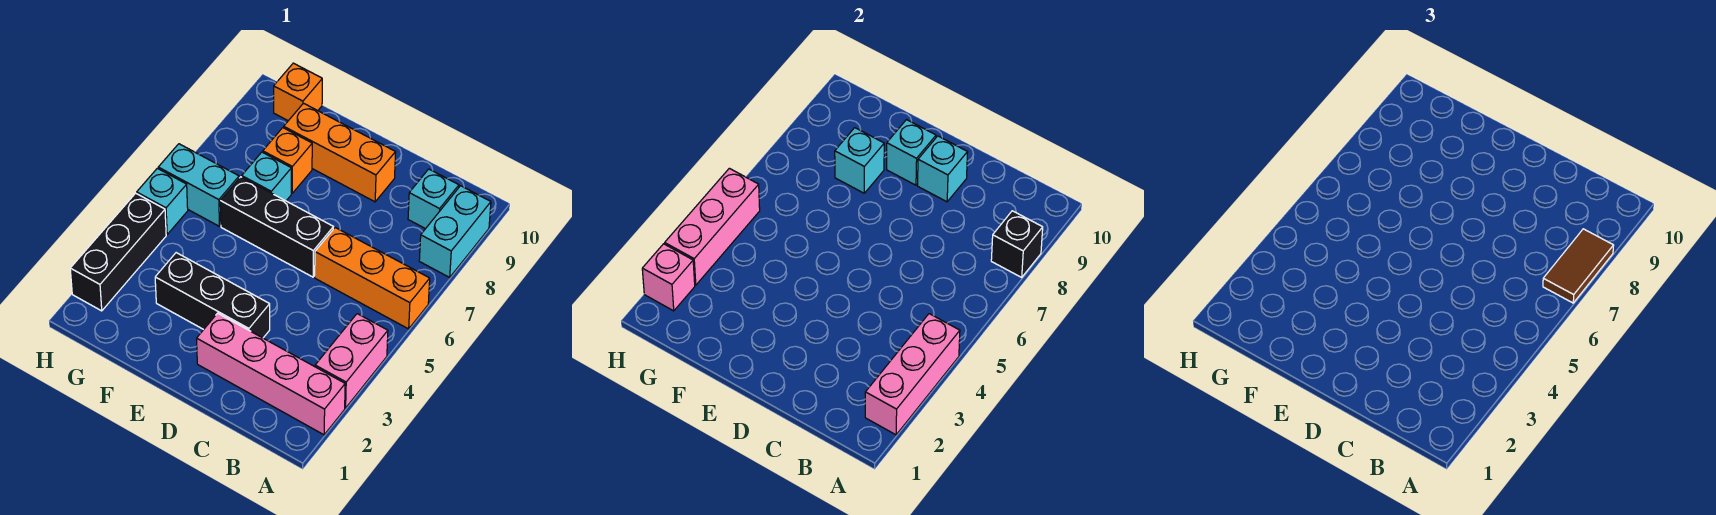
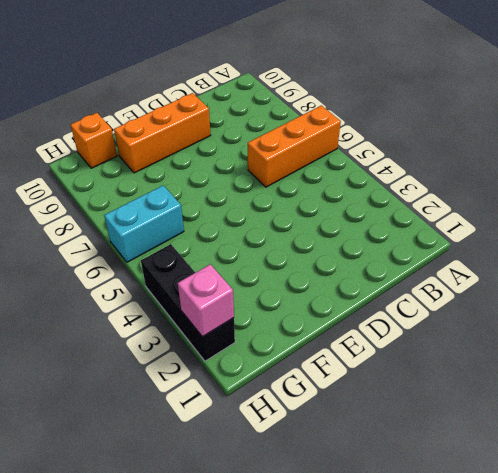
none -> pink brick A2:D2 level 1
none -> pink brick A3:A4 level 1
none -> cyan brick A8:A9 level 1

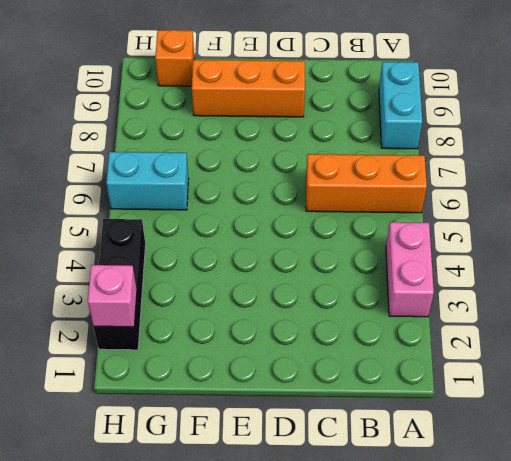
none -> pink brick A2:D2 level 1
none -> cyan brick B9 level 1
none -> black brick D3:F3 level 1

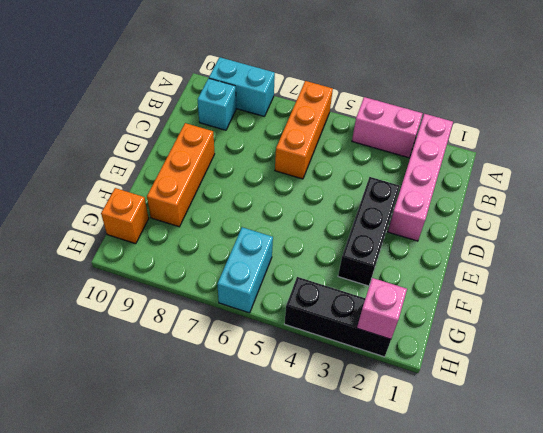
none -> black brick D6:F6 level 1
none -> cyan brick F7 level 1
none -> orange brick F8 level 1

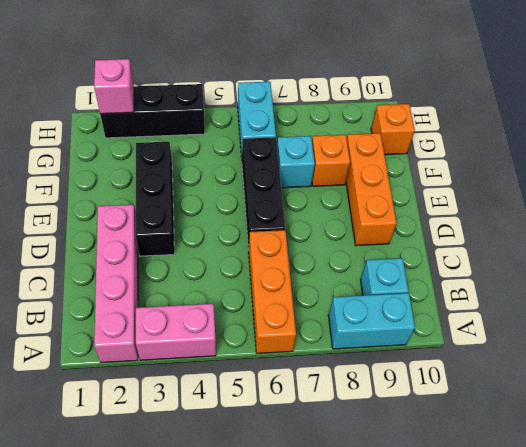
none -> cyan brick H5 level 1
none -> pink brick A2:A4 level 2
none -> black brick A8 level 2

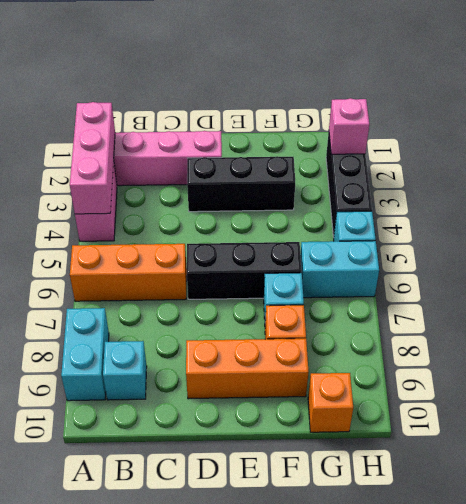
none -> black brick A8 level 2
none -> cyan brick D9 level 2
none -> cyan brick E9 level 2

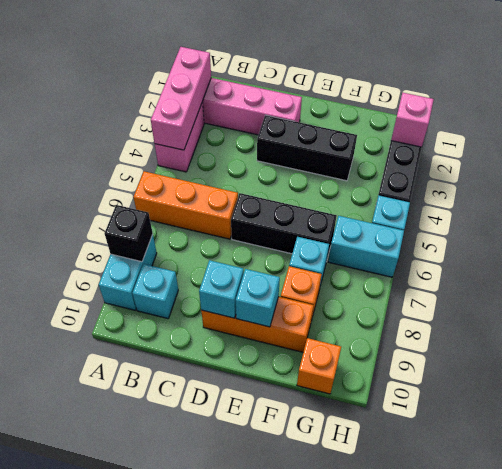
none -> cyan brick F8 level 2
none -> pink brick H3:H5 level 2
none -> brown tile A7:A8 level 3

